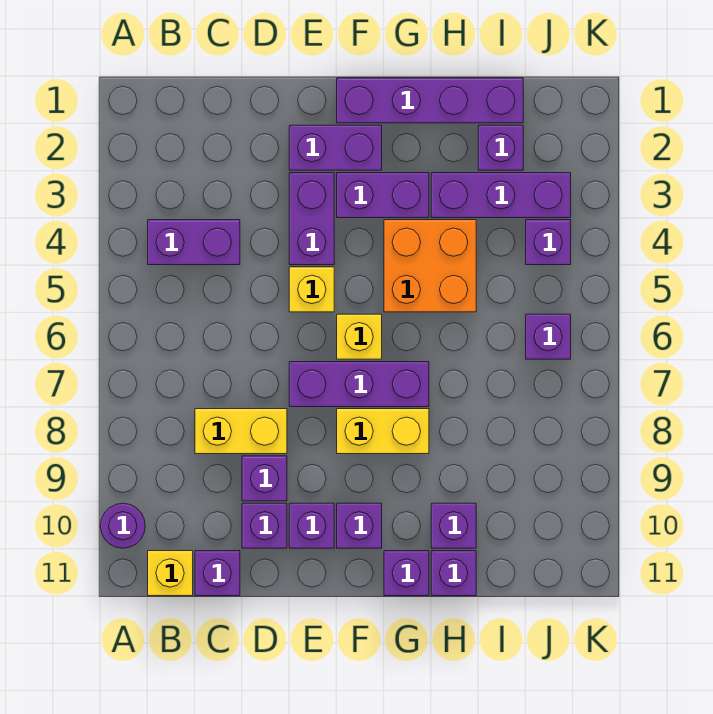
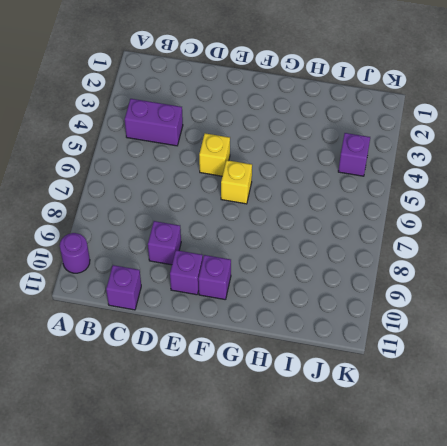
none -> yellow brick B11 level 1
none -> yellow brick C8:D8 level 1
none -> purple brick D10 level 1

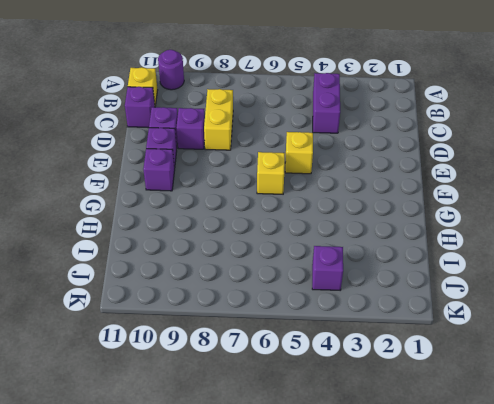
none -> purple brick E2:F2 level 1
none -> purple brick E3:E4 level 1
none -> purple brick E7:G7 level 1

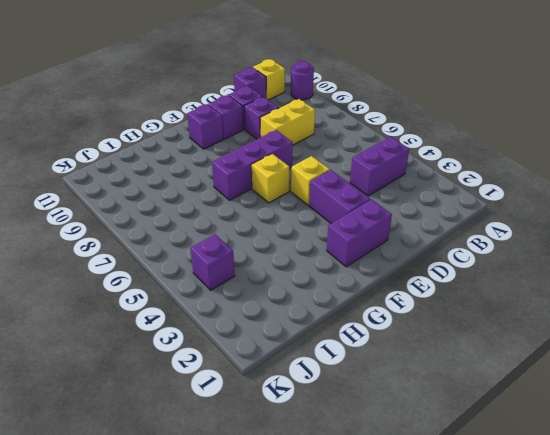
none -> purple brick F1:I1 level 1
none -> purple brick F3:G3 level 1
none -> yellow brick F8:G8 level 1

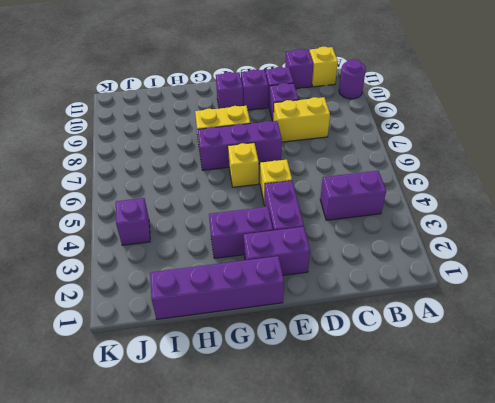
none -> orange brick G4:H5 level 1
none -> purple brick G11 level 1
none -> purple brick H3:J3 level 1

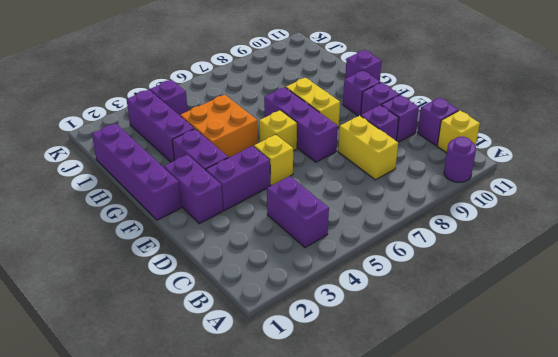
none -> purple brick H10 level 1
none -> purple brick H11 level 1
none -> purple brick I2 level 1

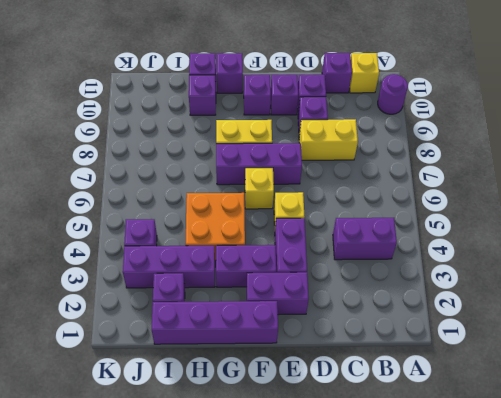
none -> purple brick J6 level 1

